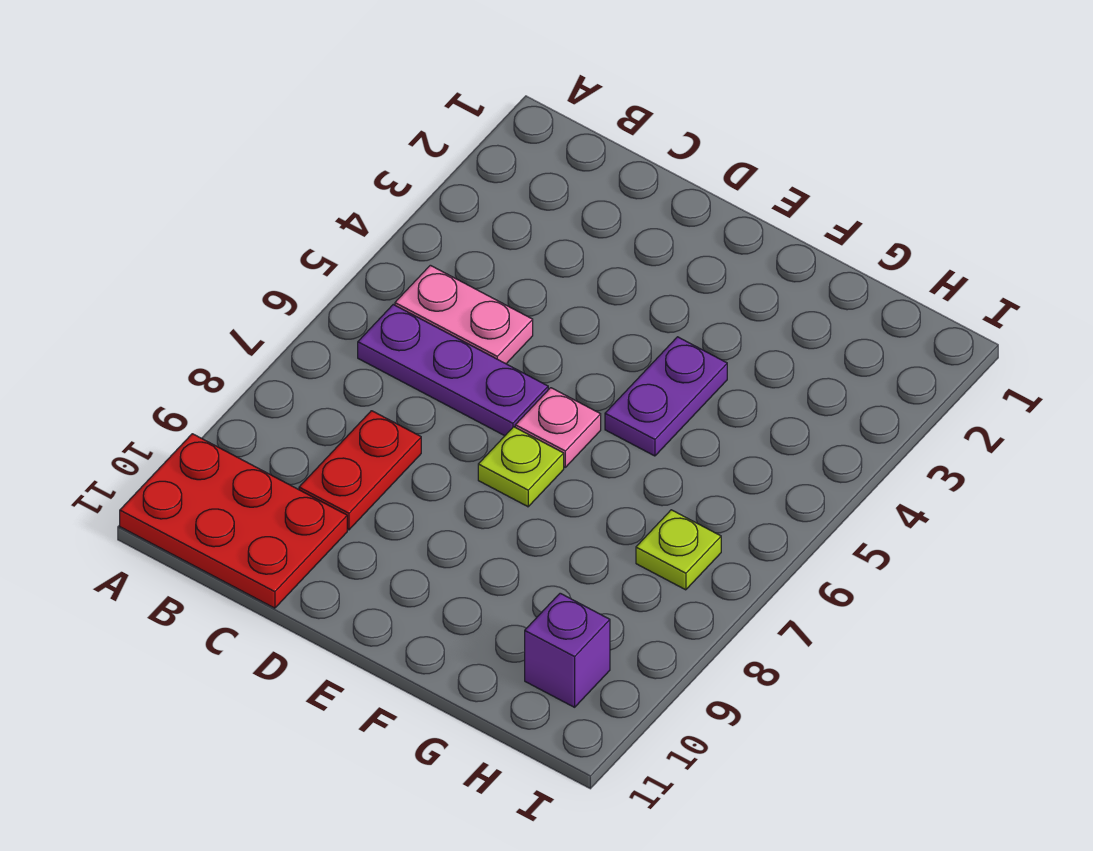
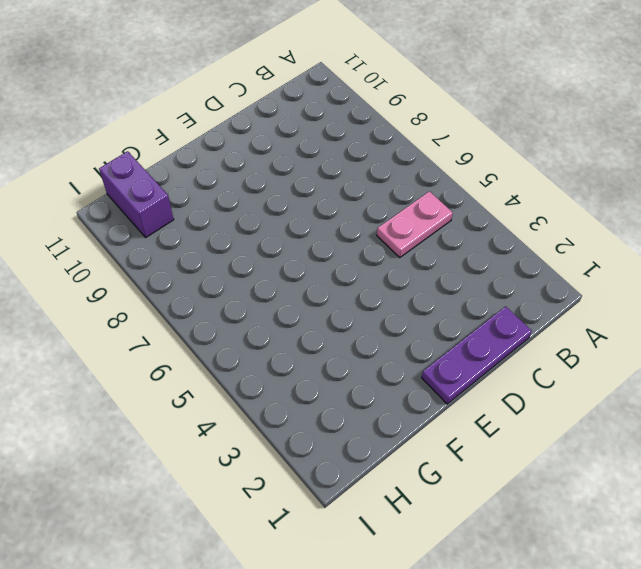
purple plate C1:E1 level 1 -> purple plate B6:D6 level 1
purple brick H10:H11 level 1 -> purple brick H10 level 1
none -> red plate A10:C11 level 1
none -> red plate C8:C9 level 1

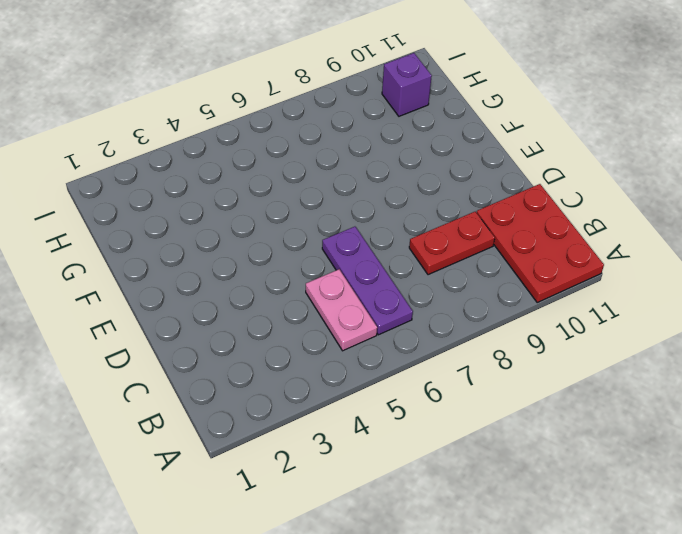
none -> pink plate E6 level 1
none -> lime plate E7 level 1

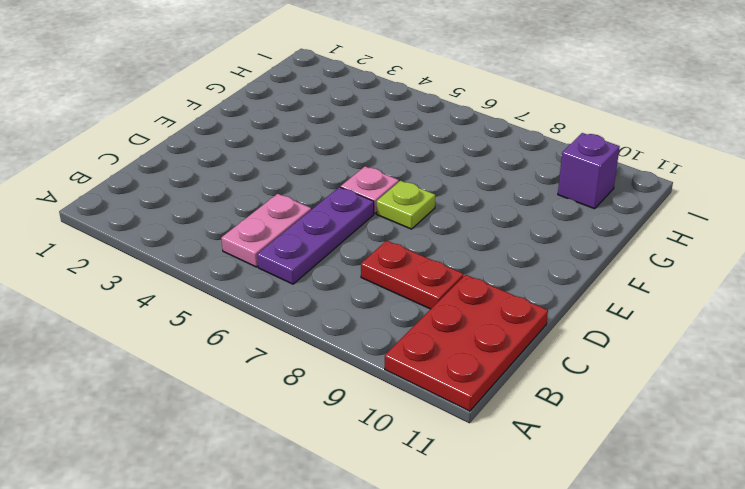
none -> purple plate F4:F5 level 1
none -> lime plate H7 level 1

